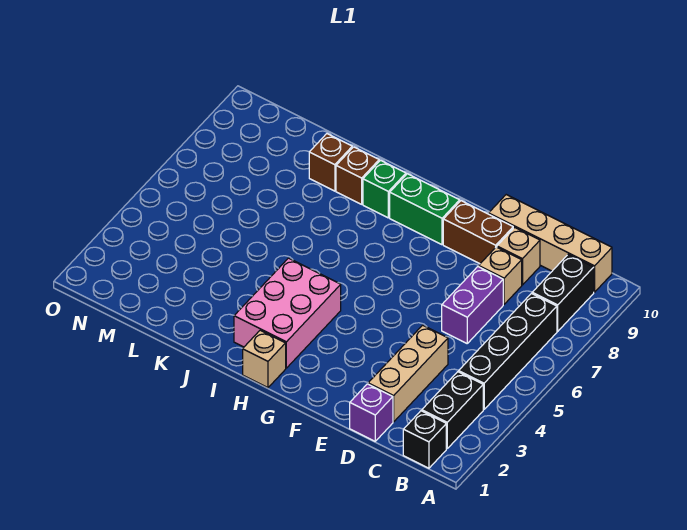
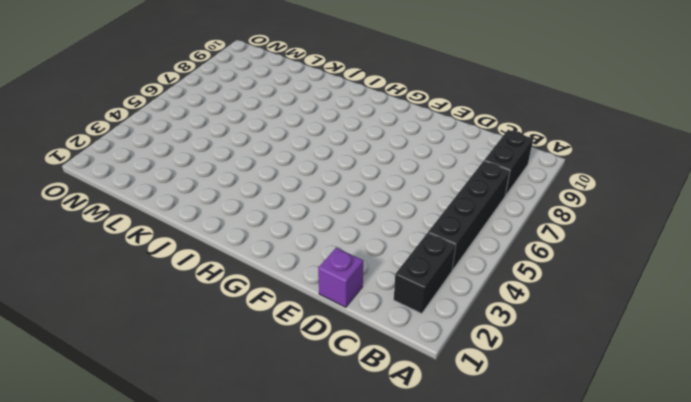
none -> black brick B1 level 1
none -> tan brick B10:E10 level 1
none -> tan brick D2:D4 level 1

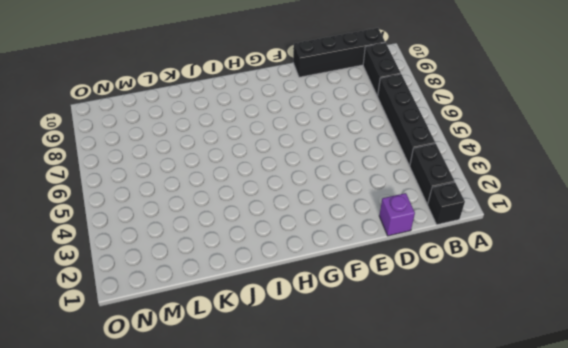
black brick B10:E10 level 1 -> tan brick B10:E10 level 1
none -> tan brick D2:D4 level 1
none -> purple brick D6:D7 level 1
none -> tan brick D8 level 1

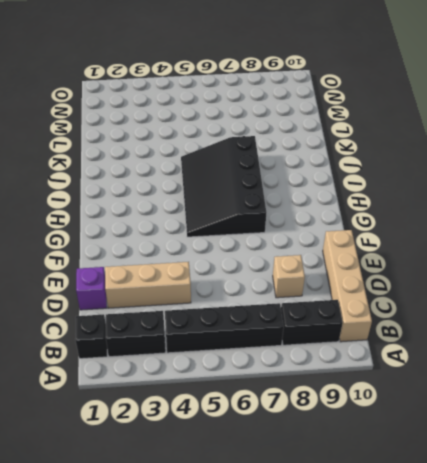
black slope G5:J7 level 1 top 7 -> none
none -> purple brick D6:D7 level 1
none -> tan brick D9 level 1
none -> brown brick E9:F9 level 1

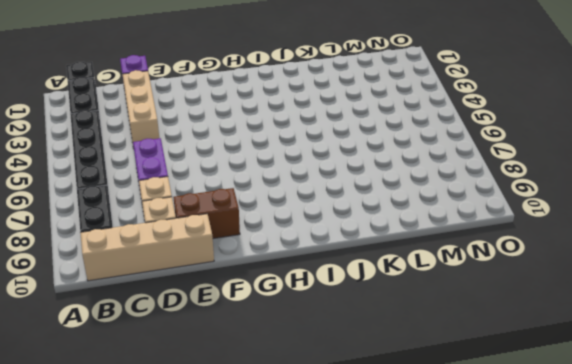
none -> green brick G9:H9 level 1
none -> tan brick H1 level 1
none -> pink brick H2:I4 level 1

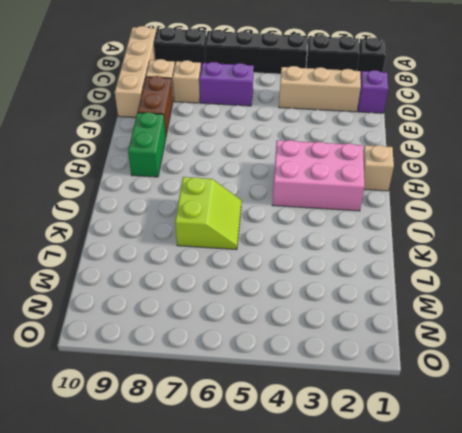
lime slope J6:K7 level 1 top 7 -> none
none -> green brick I9 level 1
none -> brown brick J9 level 1
none -> brown brick K9 level 1

